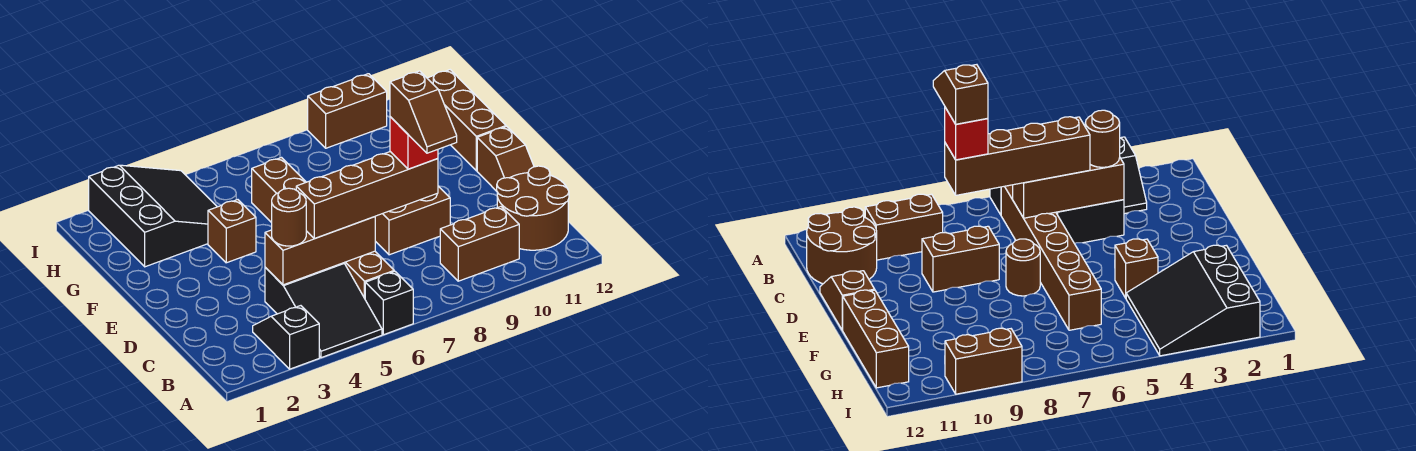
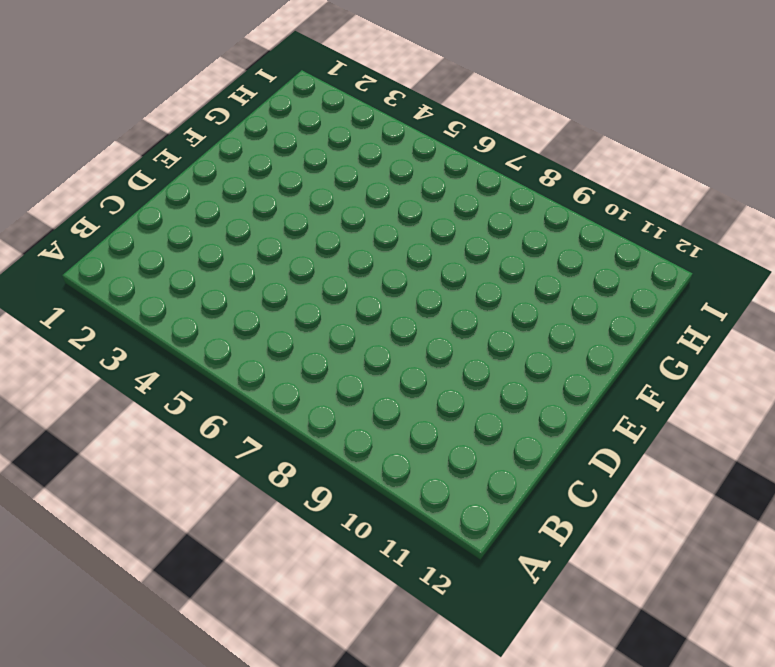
none -> black slope A3:B3 level 1 top A
none -> black slope A4:C5 level 1 top C
none -> black brick A6 level 1

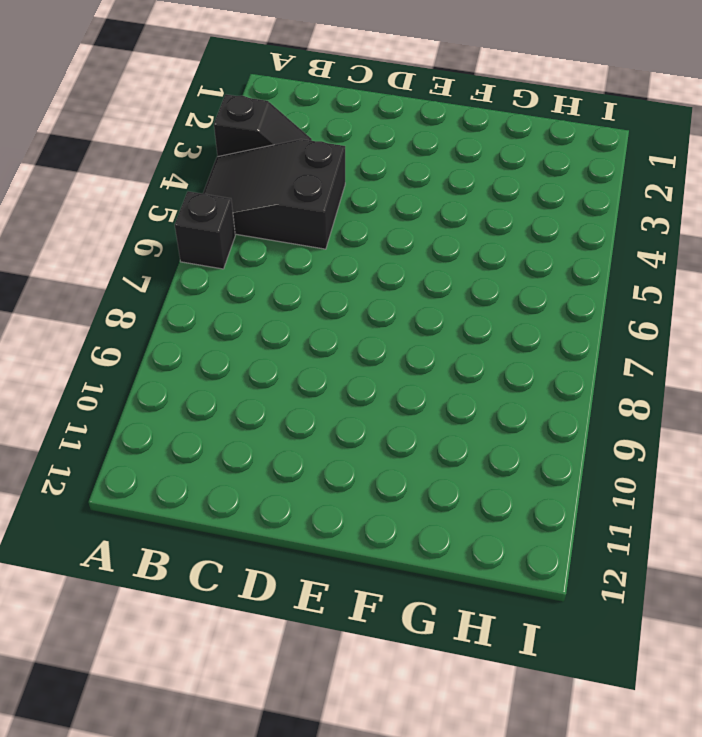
none -> brown brick B6:G6 level 1
none -> brown brick B9:B10 level 1
none -> brown round brick B11:C12 level 1

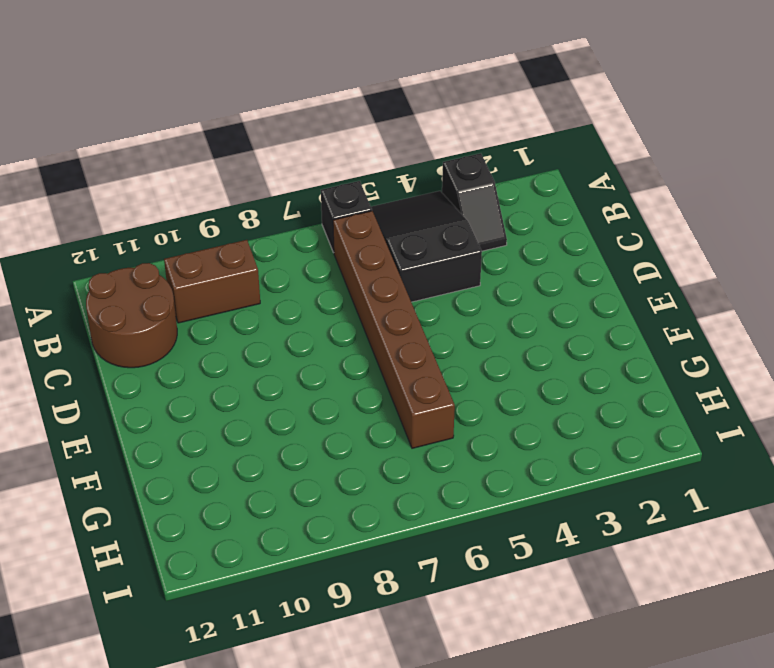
none -> brown brick D8:D9 level 1
none -> brown slope D12:E12 level 1 top E
none -> brown round brick E7 level 1

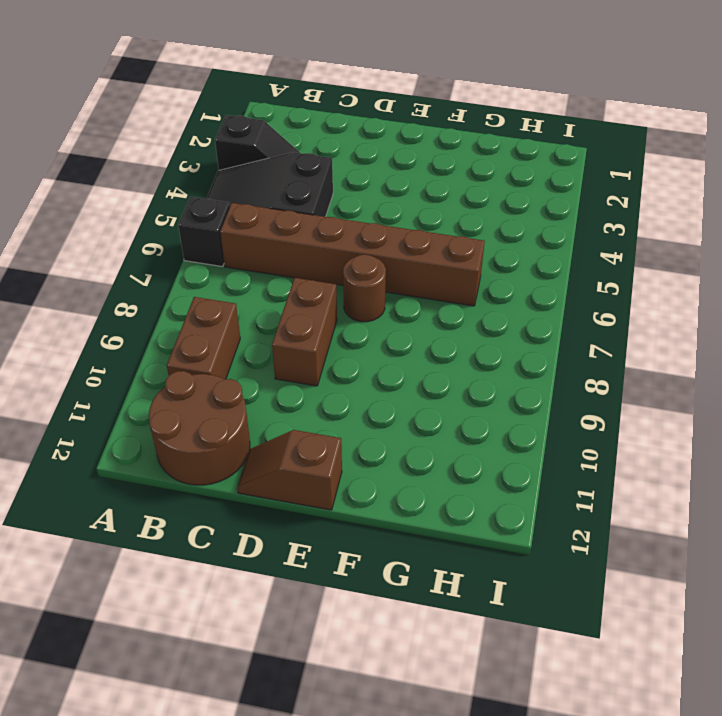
none -> brown brick F4 level 1
none -> brown brick F12:H12 level 1
none -> black slope G2:I4 level 1 top 2

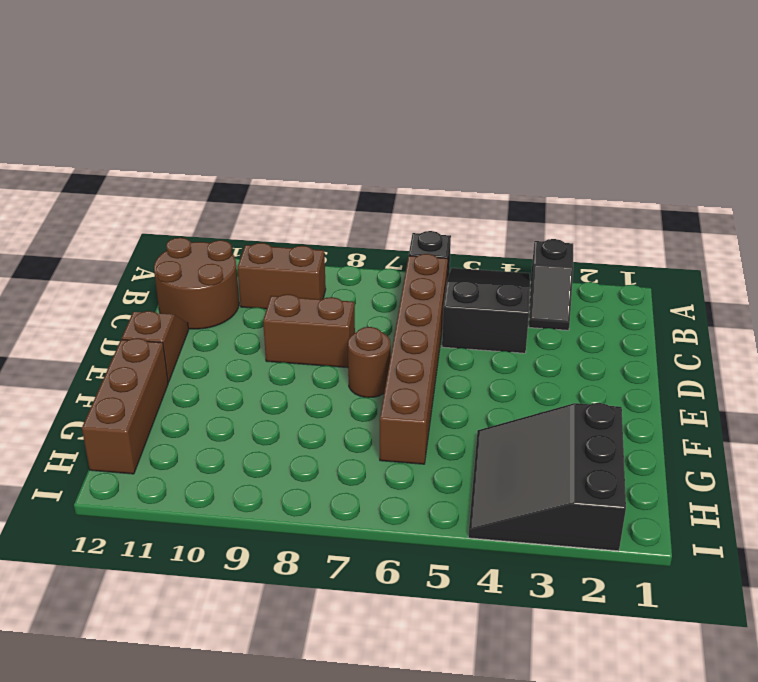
none -> brown brick F4 level 1
none -> brown brick I9:I10 level 1
none -> brown brick C4:C6 level 2

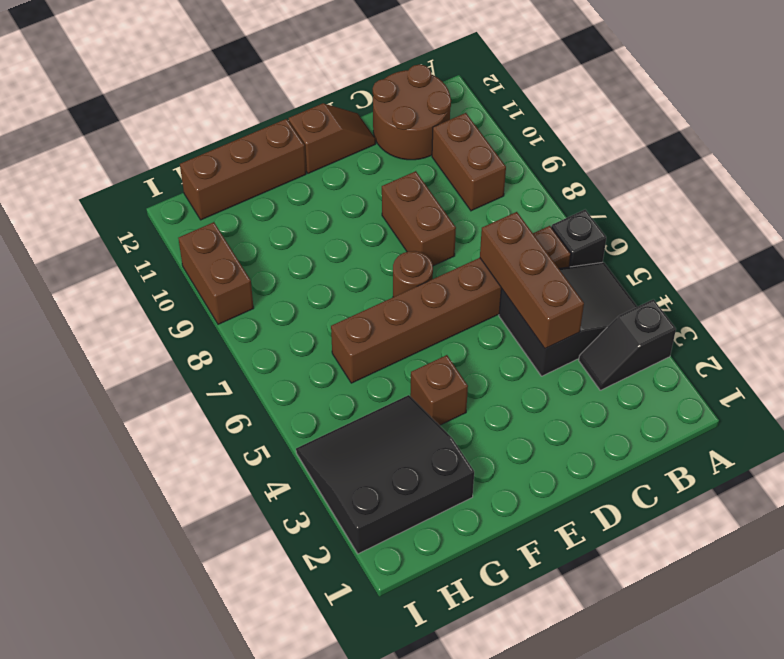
none -> brown round brick C4 level 3
none -> brown brick C5:C8 level 3
none -> red brick C8 level 4

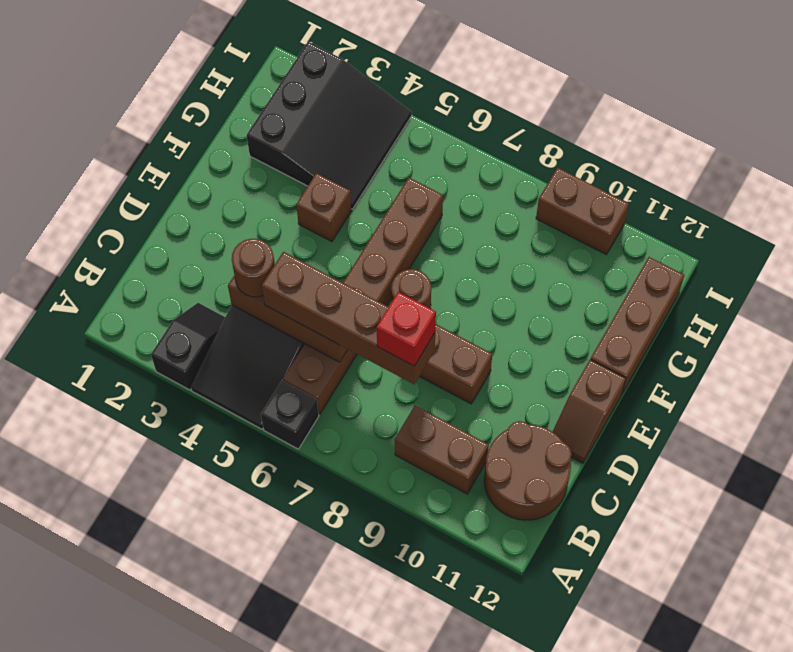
none -> brown slope B8:C8 level 5 top C

